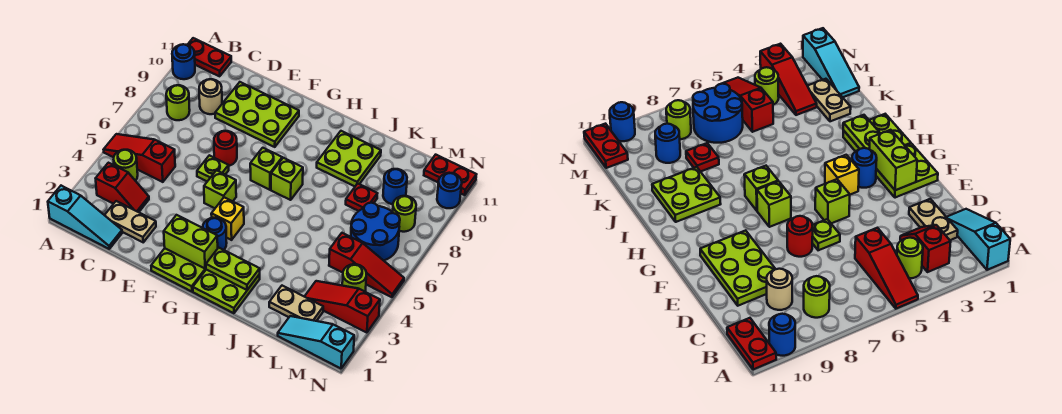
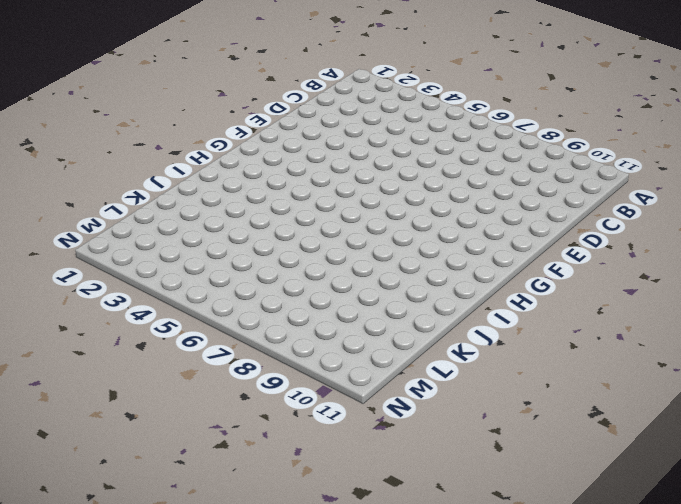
none -> cyan slope A1:C1 level 1 top A
none -> red slope A5:C5 level 1 top C
none -> blue round brick A10 level 1
none -> red plate A11:B11 level 1

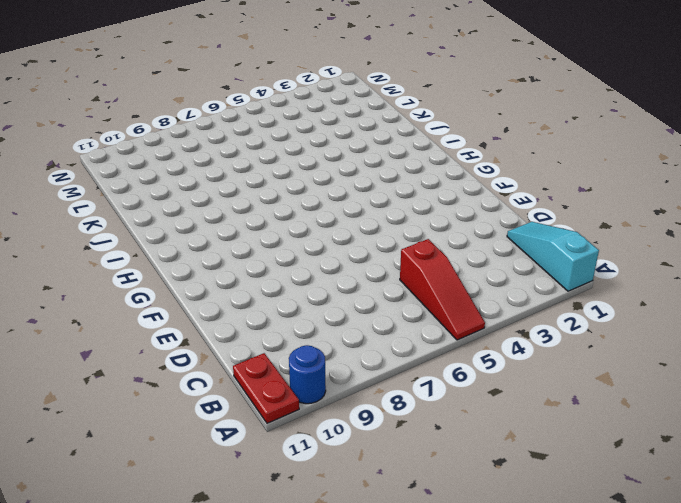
none -> red slope B3:C3 level 1 top B
none -> lime round brick B4 level 1
none -> lime round brick B8 level 1
none -> tan plate C2:D2 level 1

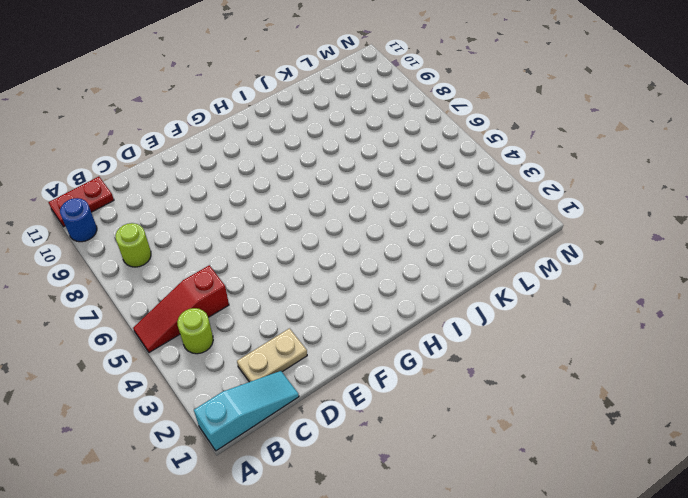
none -> red slope B3:C3 level 1 top B
none -> tan round brick C9 level 1
none -> lime plate D9:F10 level 1
none -> lime plate E6 level 1

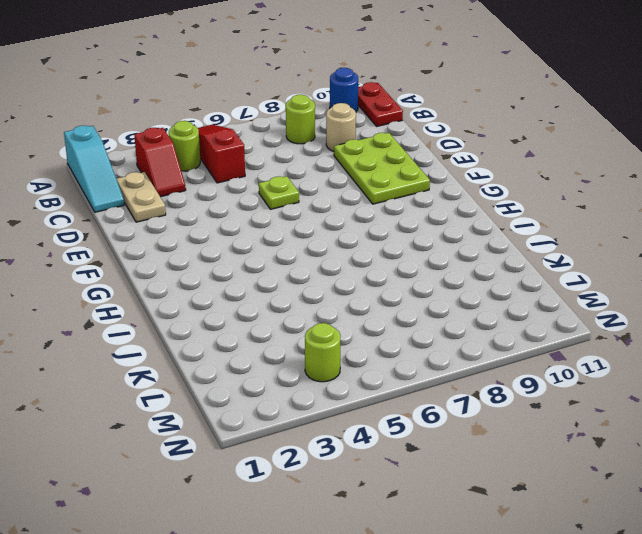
none -> red round brick E7 level 1
none -> lime plate F1:G2 level 1
none -> lime brick F5 level 1
none -> blue round brick G3 level 1

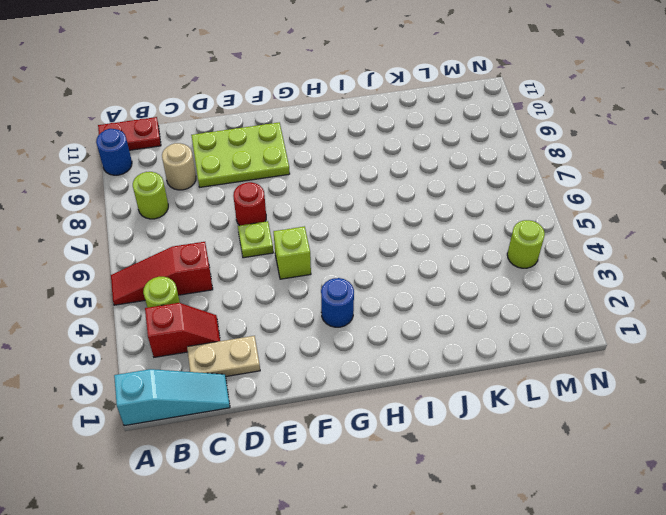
none -> lime plate F1:G2 level 1
none -> yellow brick G4 level 1
none -> lime brick G7 level 1
none -> lime plate H1:I2 level 1

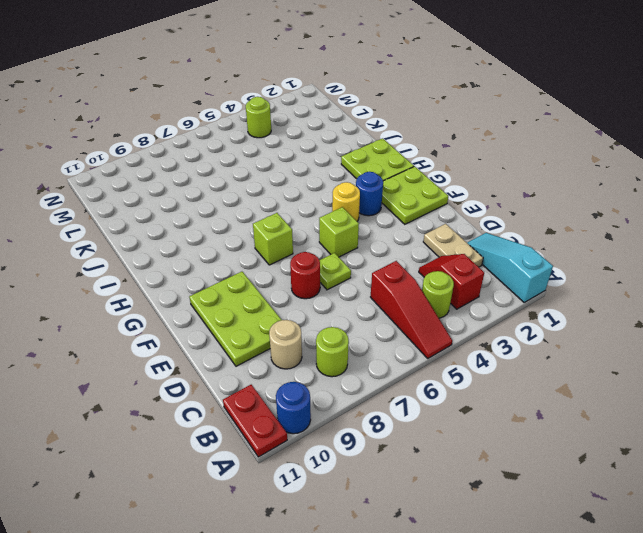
yellow round brick G4 level 1 -> yellow brick G4 level 1
none -> lime brick H7 level 1
none -> lime plate I9:J10 level 1
none -> tan plate K2:L2 level 1
none -> red plate K8 level 1

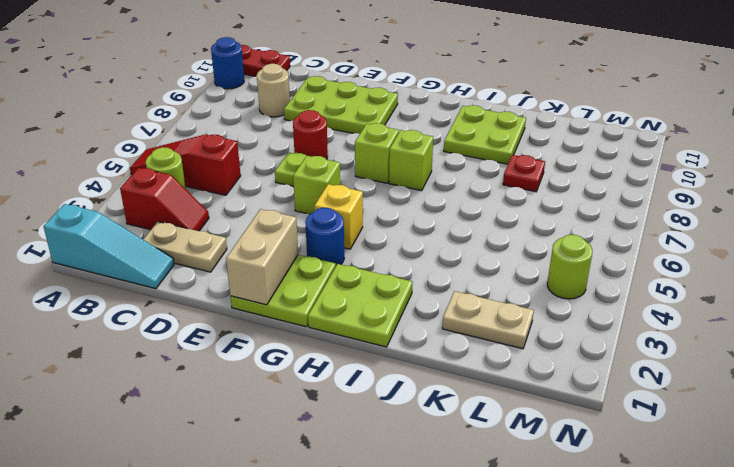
tan brick F1:F2 level 2 -> lime brick F2:G2 level 2
none -> lime round brick B8 level 1
none -> cyan slope L1:N1 level 1 top N
none -> red slope L3:N3 level 1 top N
none -> red slope L5:N5 level 1 top L

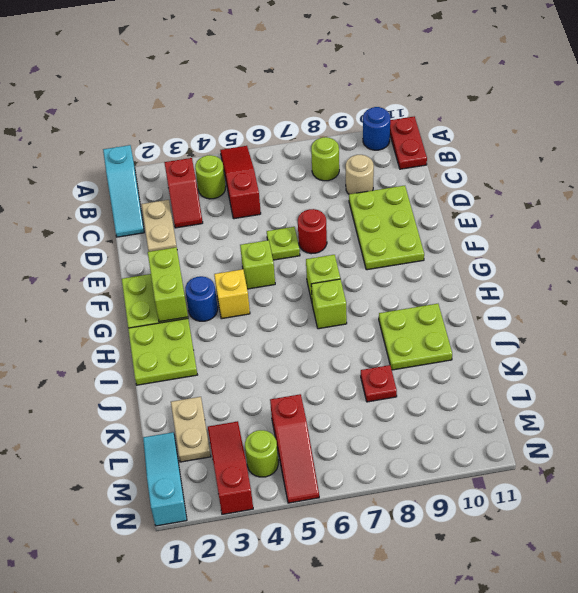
none -> blue round brick L6:M7 level 1
none -> blue round brick L9 level 1
none -> lime round brick M8 level 1
none -> red plate M11:N11 level 1

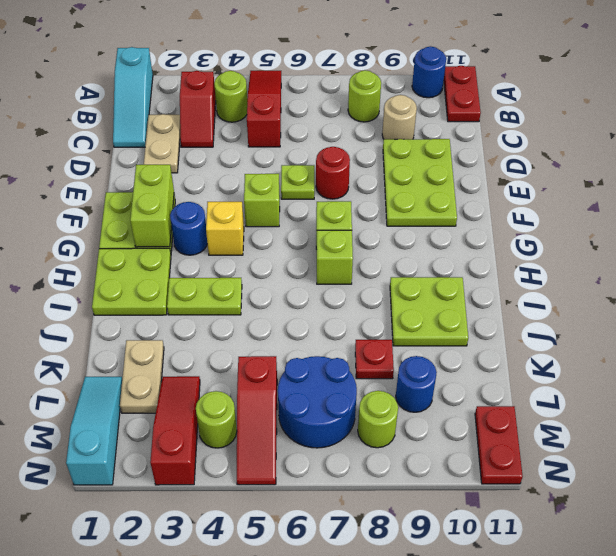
lime plate I3:I4 level 1 -> lime plate H2:I2 level 2
none -> blue round brick N10 level 1

